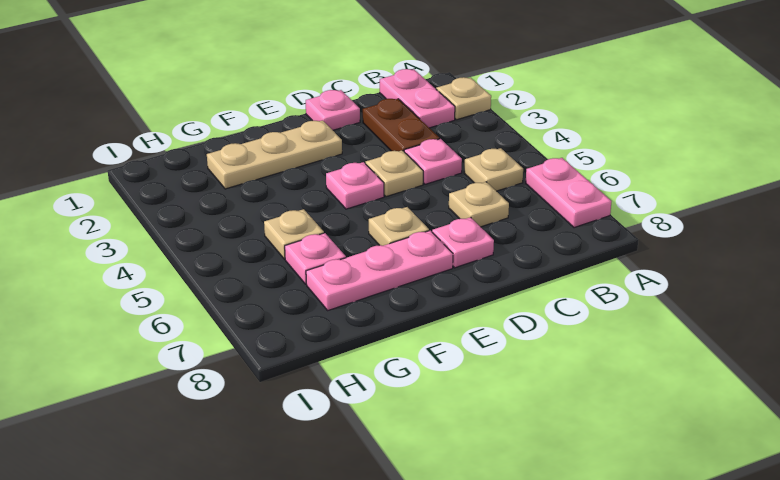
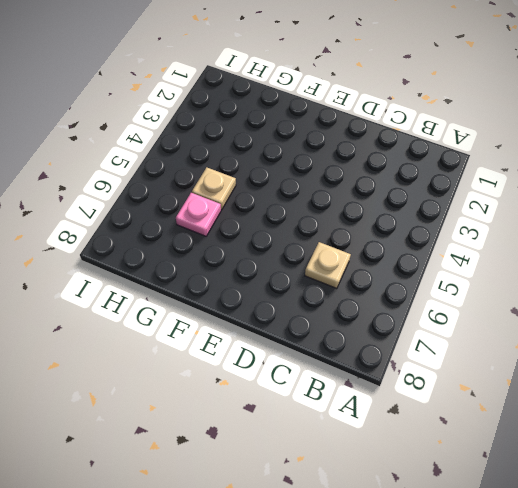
none -> tan plate A2 level 1
none -> pink plate A6:A7 level 1
none -> pink plate B1:B2 level 1

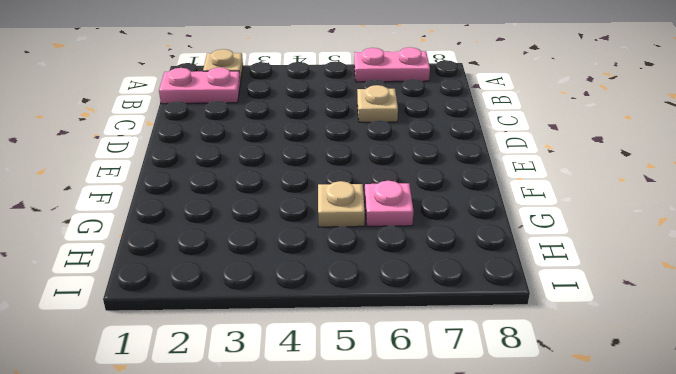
none -> tan plate B5 level 1
none -> brown plate C2:C3 level 1
none -> pink plate C4 level 1

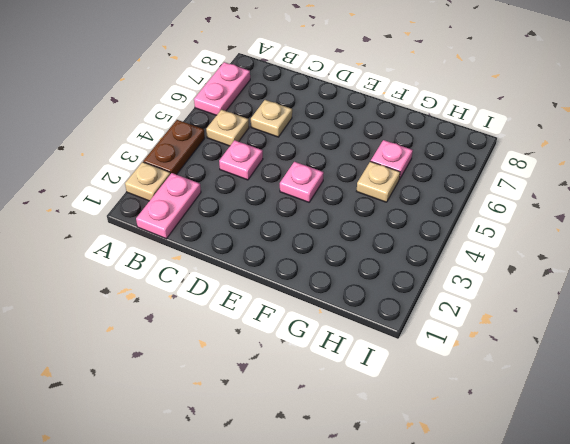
brown plate A3:A4 level 1 -> brown plate C2:C3 level 1
none -> pink plate D1 level 1
none -> tan plate D4 level 1
none -> pink plate D7 level 1

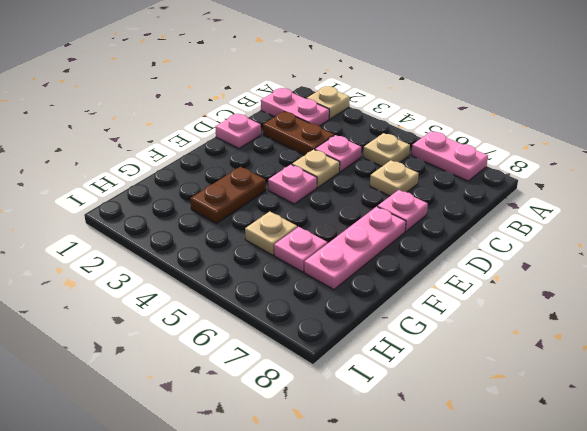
brown plate F3:G3 level 1 -> none
none -> tan plate E2:G2 level 1
none -> tan plate E6 level 1

